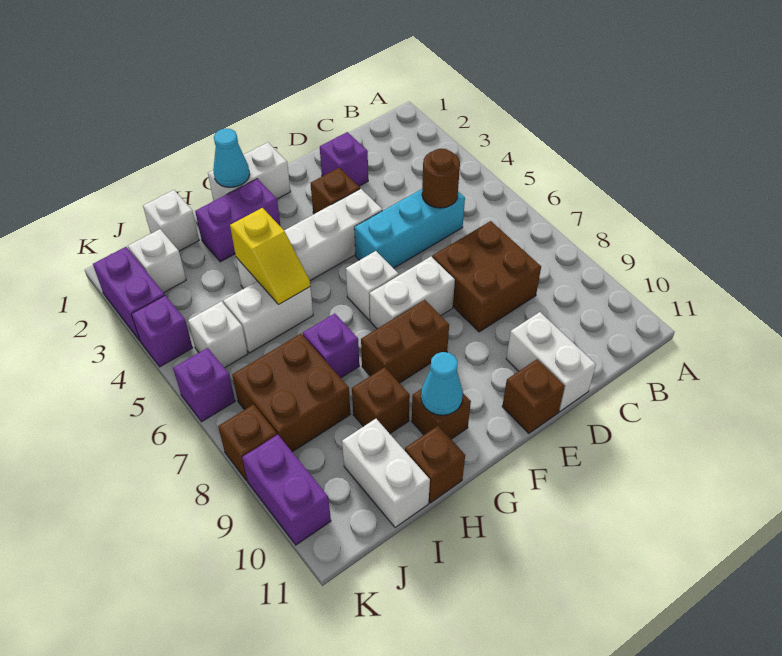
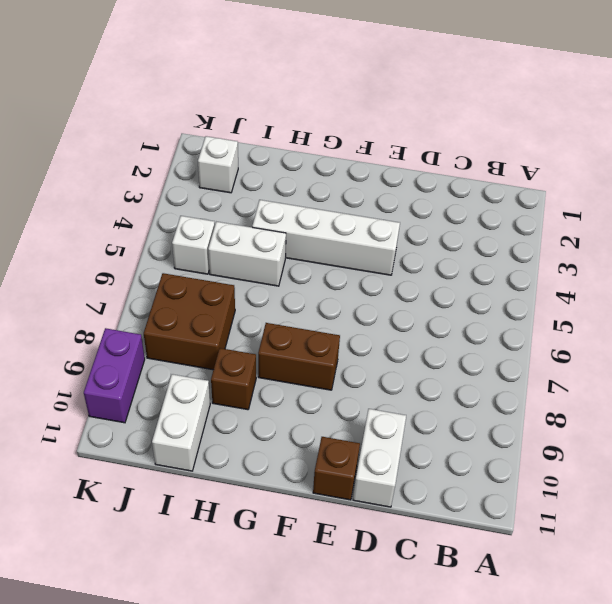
none -> cyan brick C5:E5 level 1
none -> brown brick C7:D8 level 1
none -> purple brick D2 level 1
none -> brown brick E3 level 1

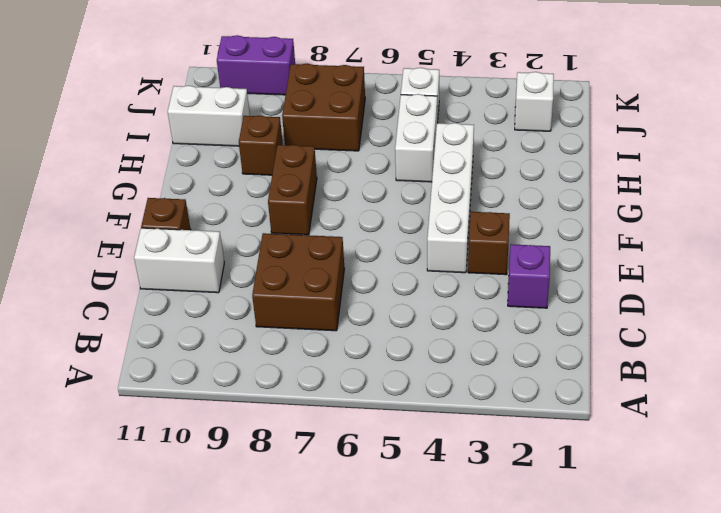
none -> cyan brick C5:E5 level 1
none -> white brick E7:F7 level 1
none -> white brick F1:G1 level 1
none -> white brick F6 level 1

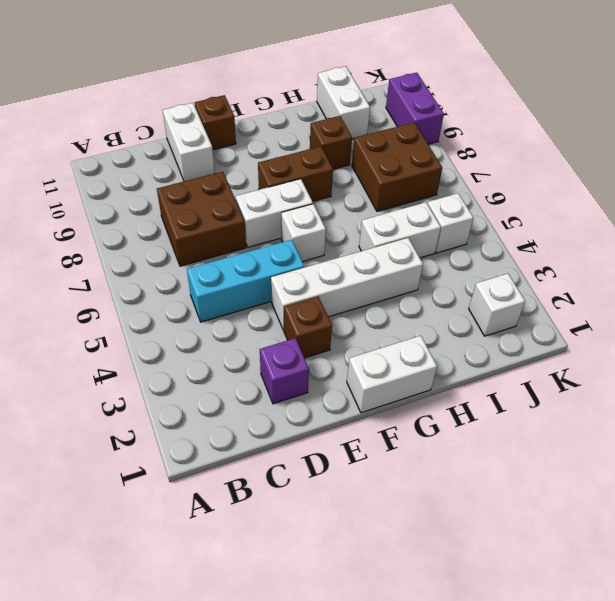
none -> purple brick G2:H2 level 1
none -> brown brick G10 level 1
none -> purple brick H7 level 1
none -> brown brick H11 level 1

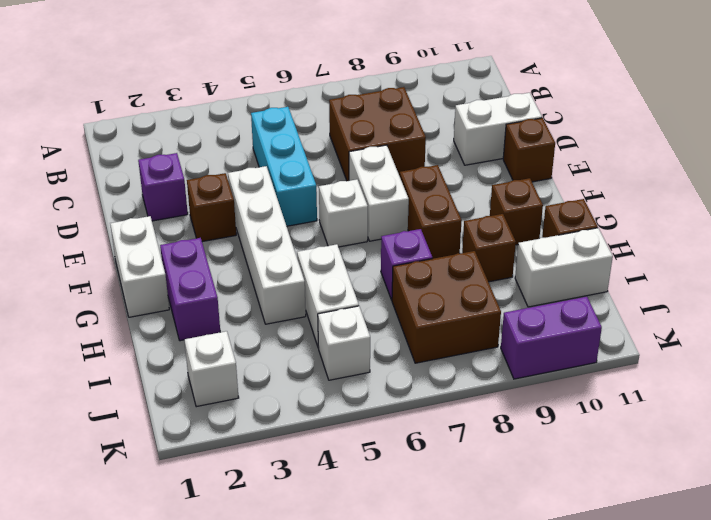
none -> white brick I1 level 1
none -> purple brick K2:K3 level 1
none -> purple brick K4 level 1
none -> purple brick K6 level 1

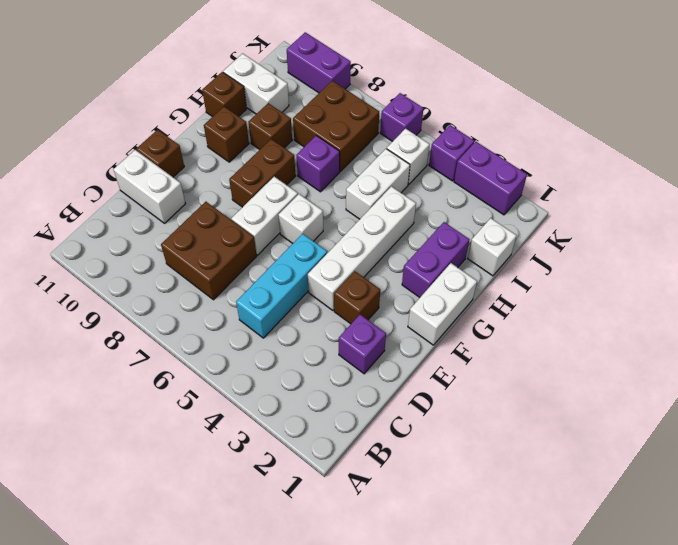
none -> white brick J2 level 1
none -> brown brick K8 level 1
none -> brown round brick C5 level 2
none -> cyan cone G1 level 2

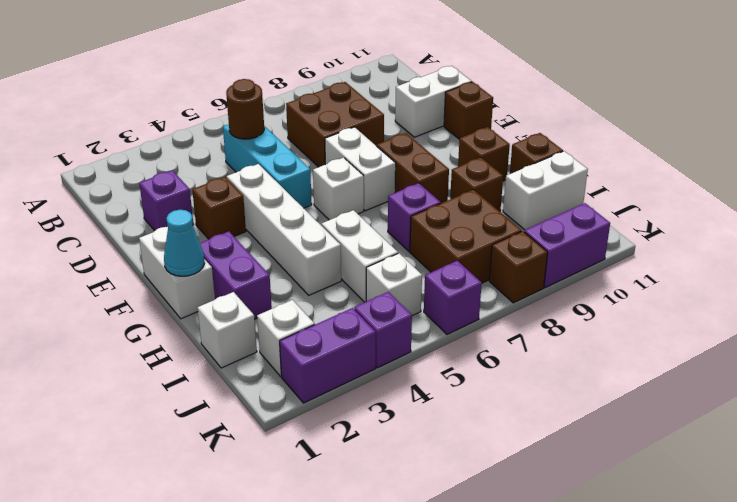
none -> cyan cone G10 level 2
none -> yellow slope H4:H5 level 2 top 4

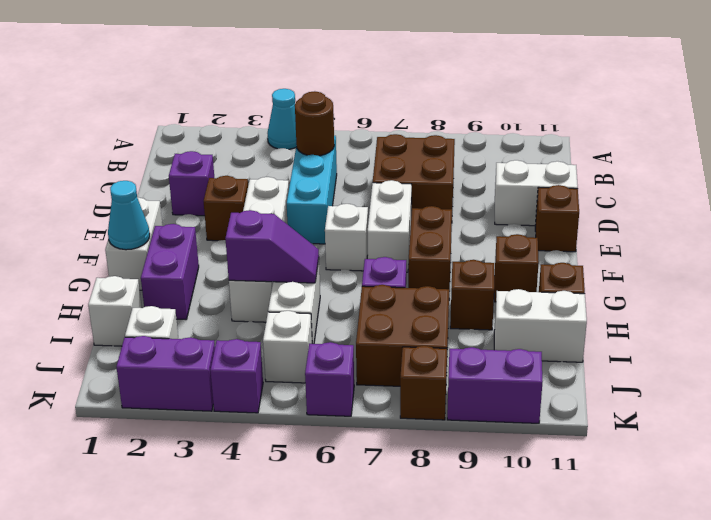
cyan cone A4 level 1 -> cyan cone G10 level 2
purple slope H4:H5 level 2 top 4 -> yellow slope H4:H5 level 2 top 4

